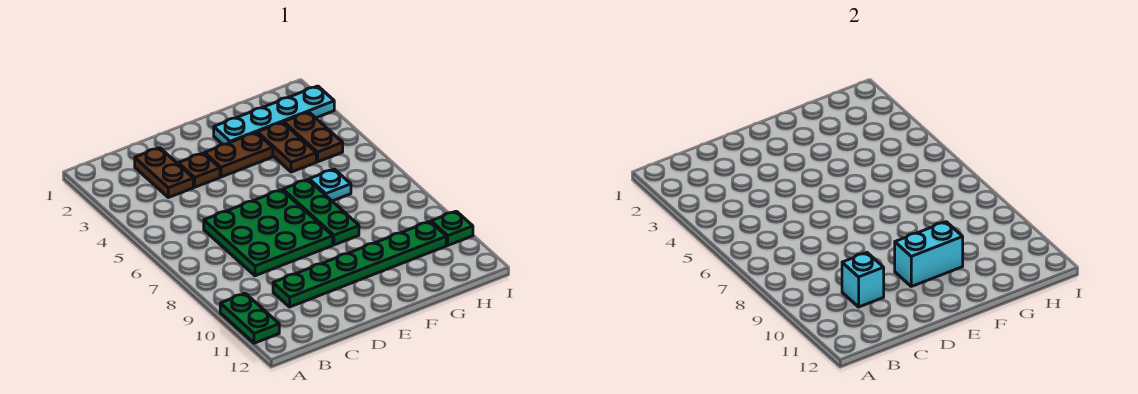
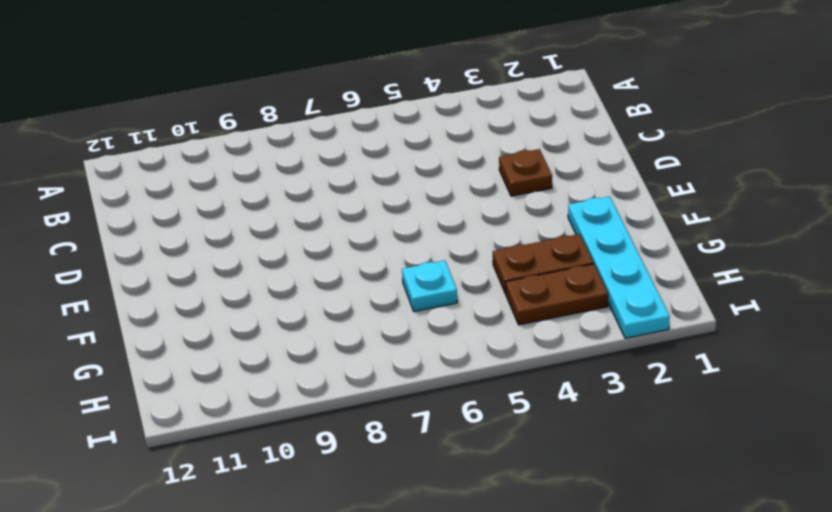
none -> green plate A10:A11 level 1
none -> brown plate C2:C3 level 1
none -> green plate C6:E8 level 1

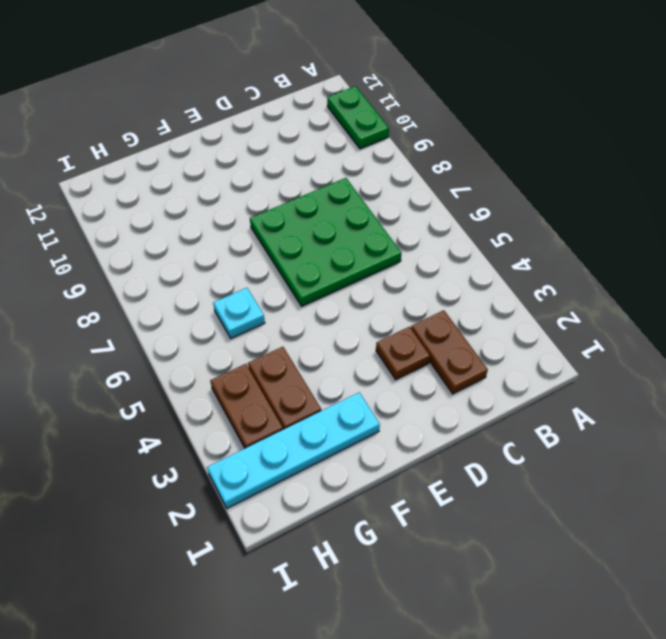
none -> green plate C10:H10 level 1
none -> brown plate E3:F3 level 1
none -> green plate F6:F8 level 1

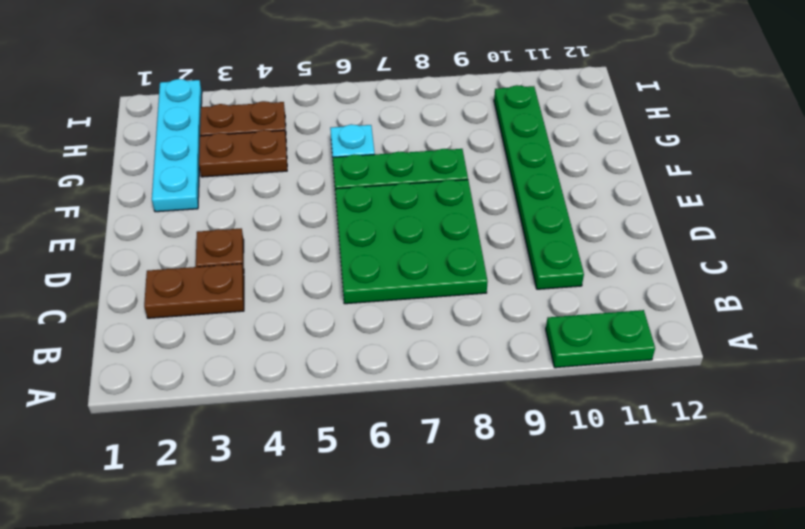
none -> brown plate E3:F3 level 1
none -> green plate I10 level 1
none -> cyan brick C10 level 2

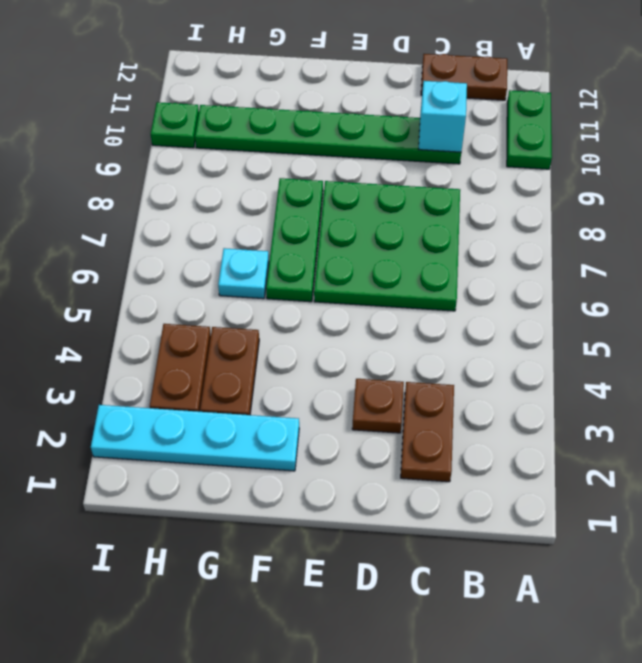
brown plate B12:C12 level 1 -> brown plate E3:F3 level 1
none -> cyan brick E10:F10 level 2

